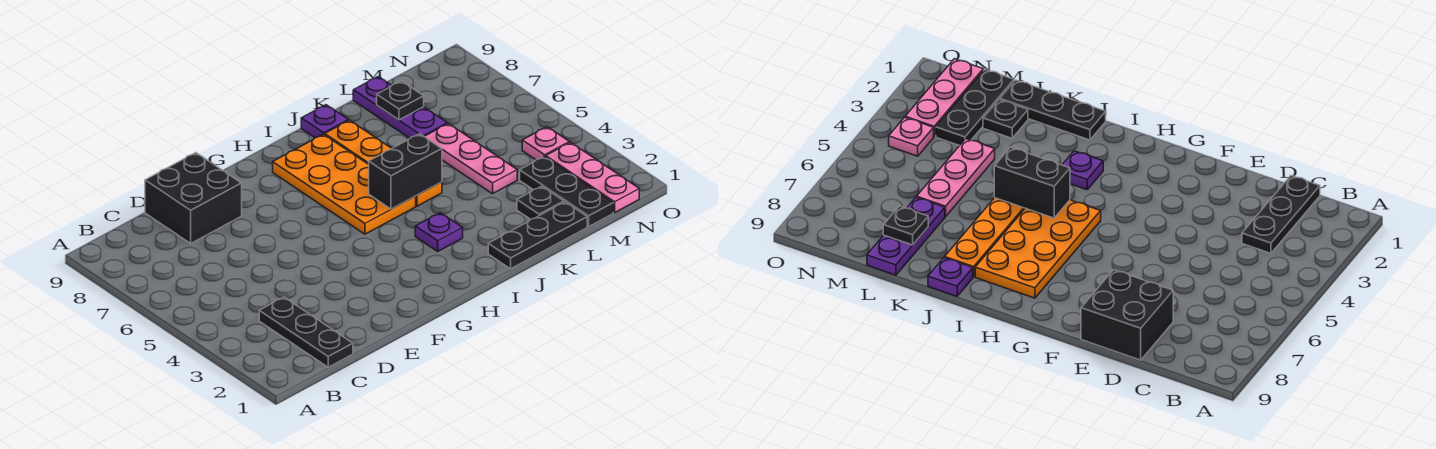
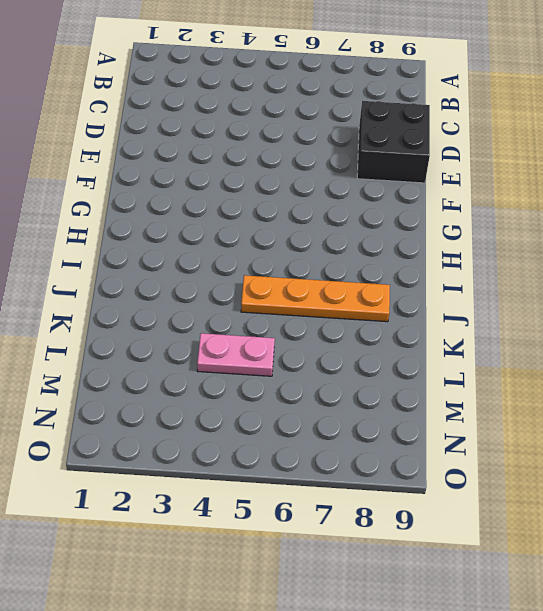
pink plate L4:L5 level 1 -> pink plate L4:L6 level 1
none -> black plate C1:C3 level 1
none -> orange plate H5:I8 level 1
none -> purple plate I3 level 1

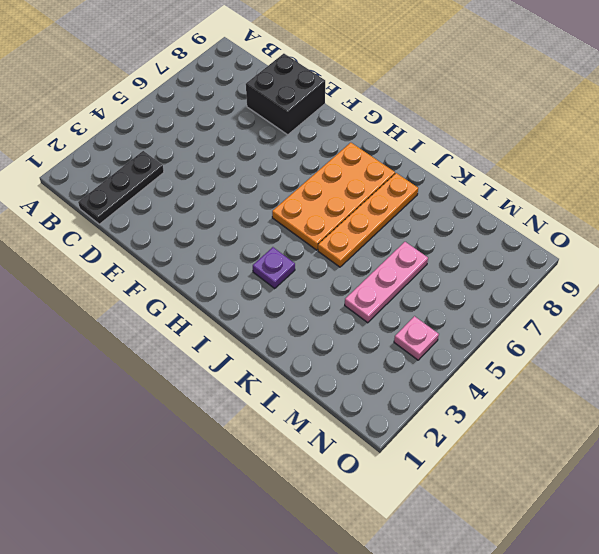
none -> black plate J1:L1 level 1
none -> purple plate J9 level 1
none -> black plate L2 level 1

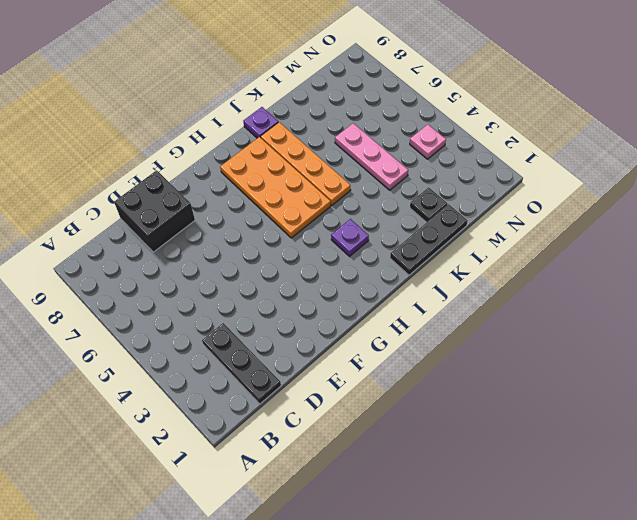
none -> purple plate L7:L9 level 1
none -> black plate M1:M3 level 1
none -> pink plate N1:N3 level 1

